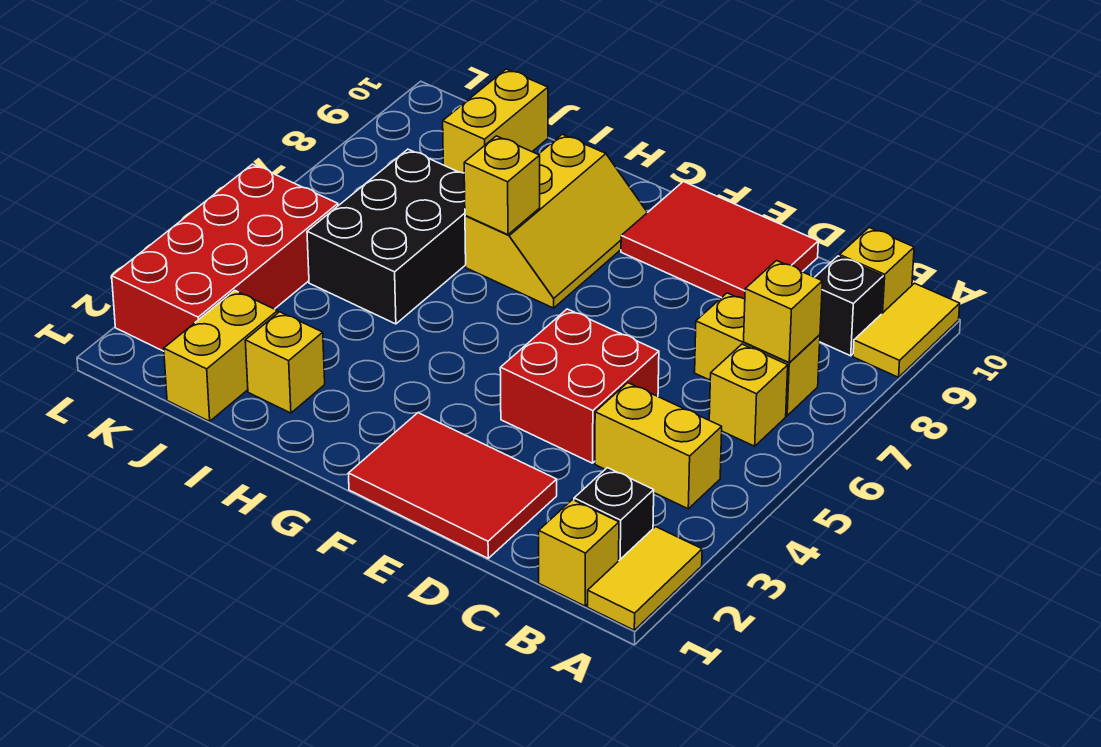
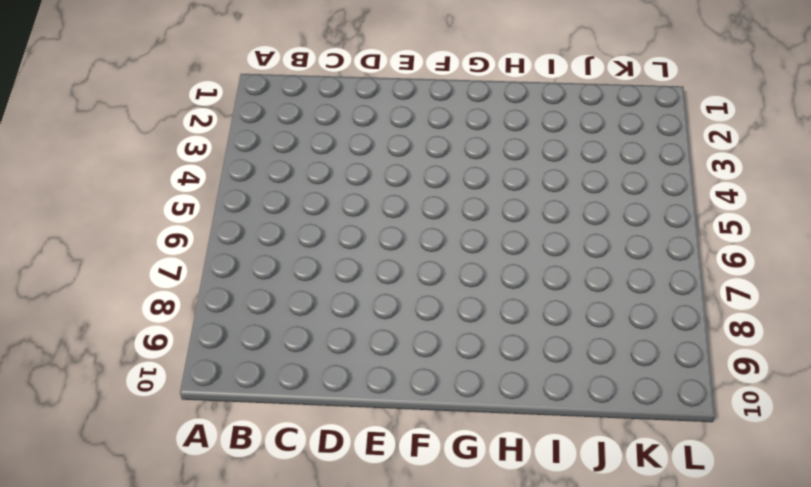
none -> yellow tile A1:A2 level 1
none -> yellow tile A9:A10 level 1
none -> yellow brick B1 level 1

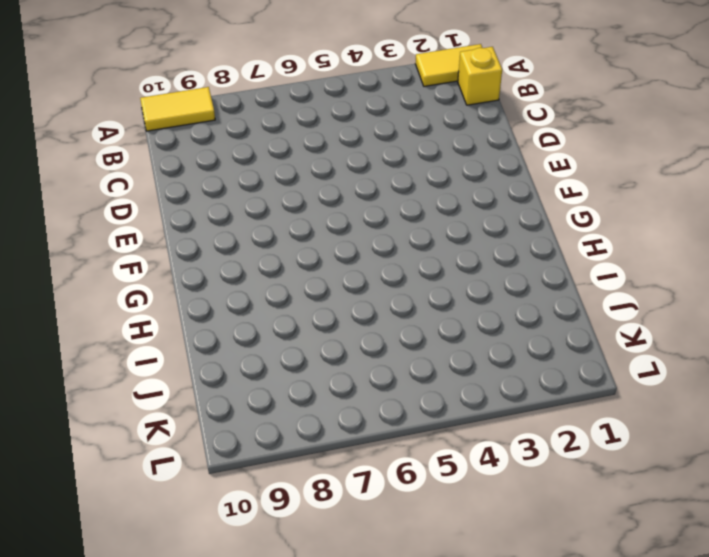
none -> black brick B2 level 1
none -> yellow brick B4:C4 level 1
none -> yellow brick B6 level 1

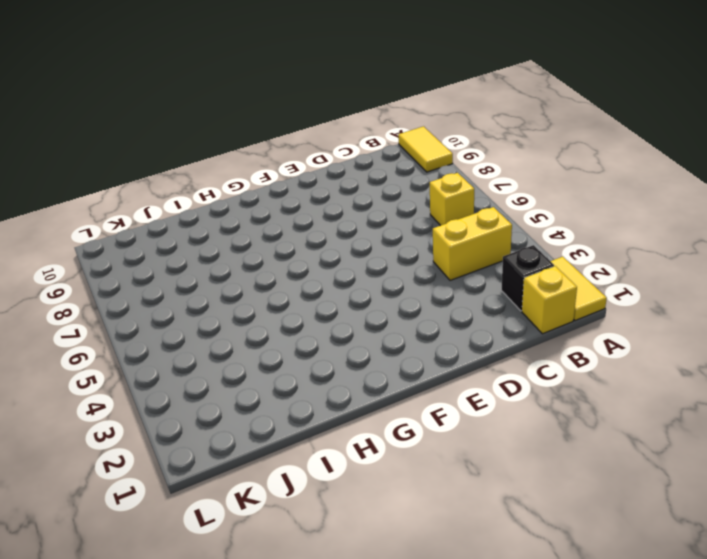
none -> yellow brick B7:C7 level 1
none -> black brick B9 level 1
none -> yellow brick B10 level 1

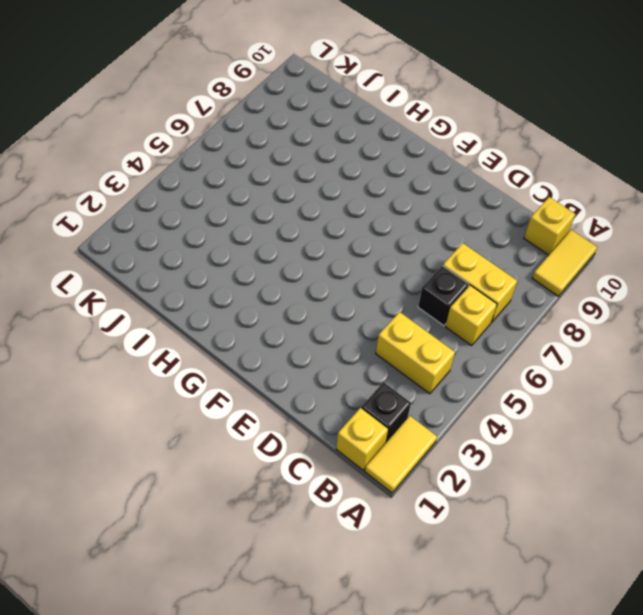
black brick C6 level 1 -> black brick B9 level 1
none -> red tile D1:F2 level 1
none -> red brick D4:E5 level 1
none -> red tile D9:F10 level 1

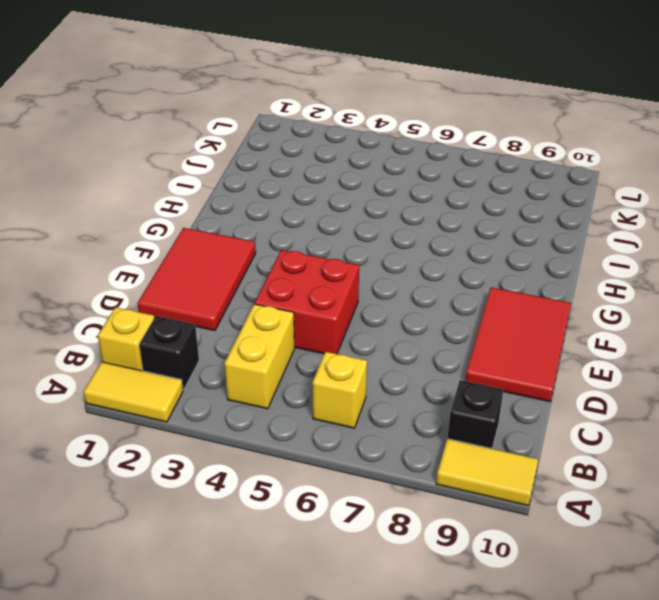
none -> yellow brick B7:C7 level 1
none -> yellow brick B10 level 1
none -> yellow slope G7:H9 level 1 top H

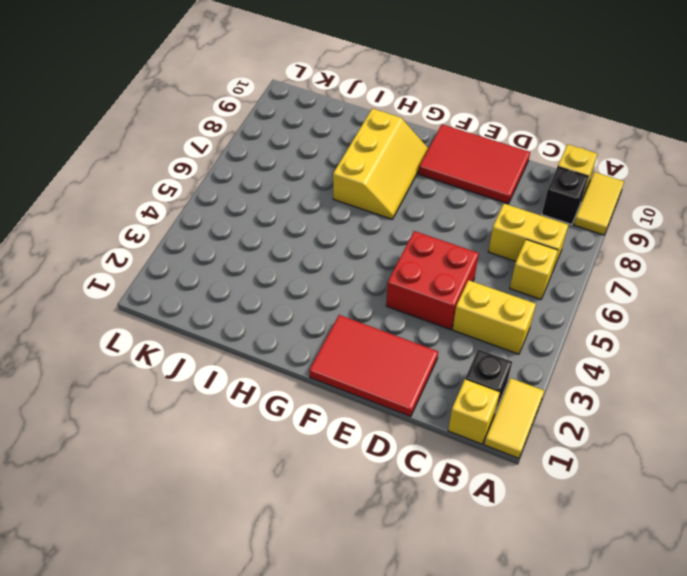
none -> yellow brick I2 level 1
none -> black brick I5:J7 level 1
none -> yellow brick J1:J2 level 1

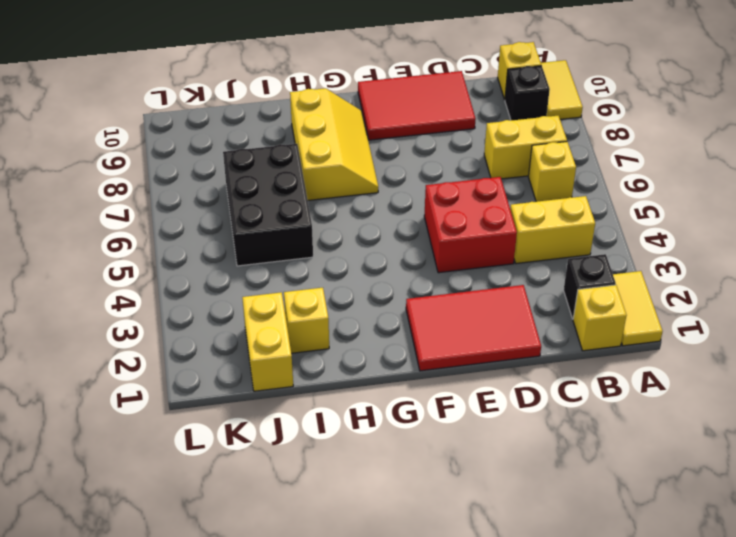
none -> yellow brick J9:J10 level 1
none -> red brick K2:L5 level 1
none -> yellow brick B7 level 2

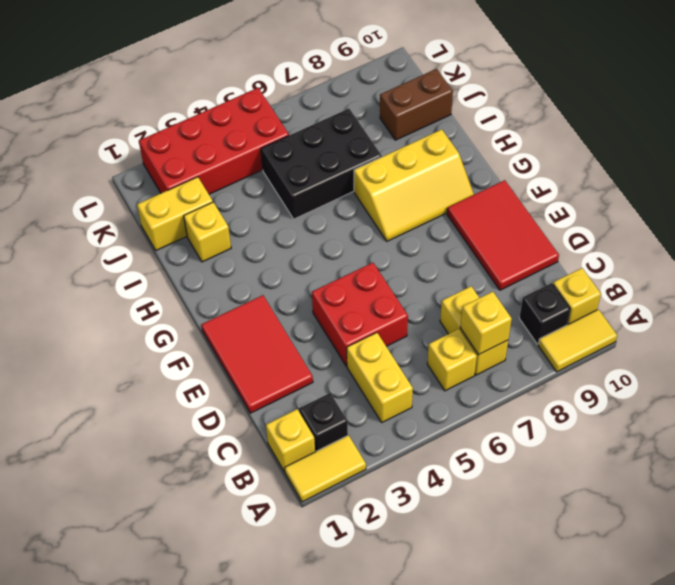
brown brick J9:J10 level 1 -> yellow brick J9:J10 level 1
none -> yellow brick H7 level 2

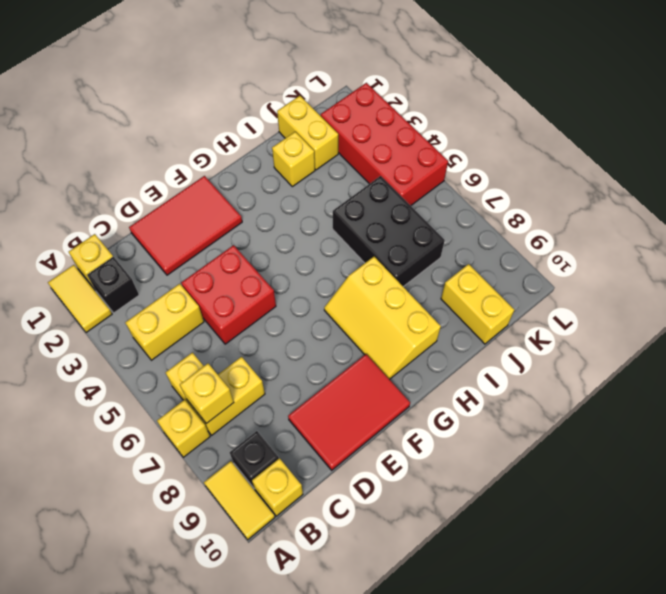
yellow brick A7 level 1 -> yellow brick H7 level 2

